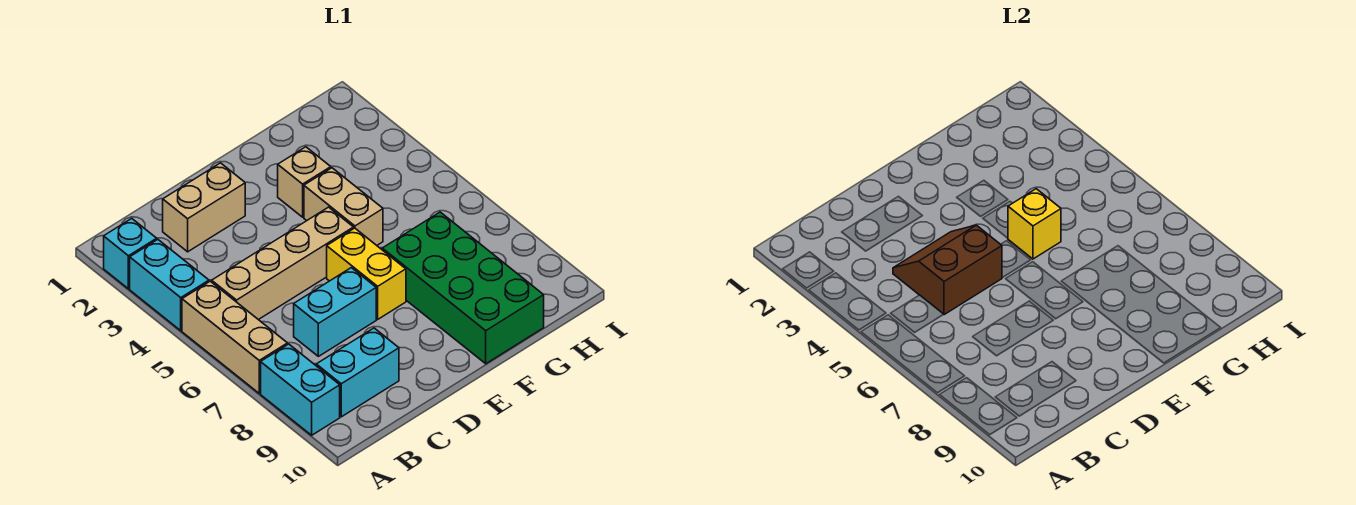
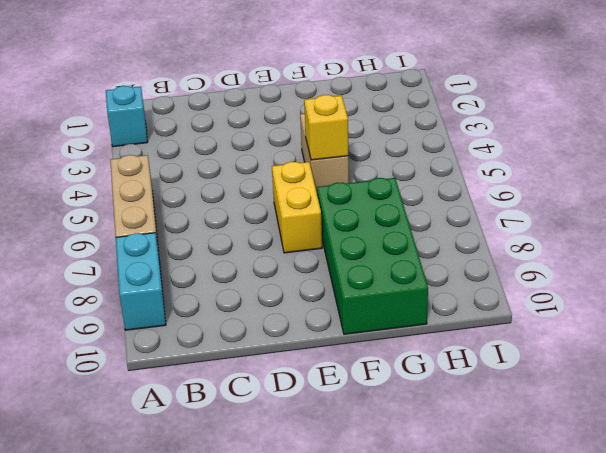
none -> cyan brick A3:A4 level 1
none -> tan brick B5:E5 level 1
none -> cyan brick B9:C9 level 1

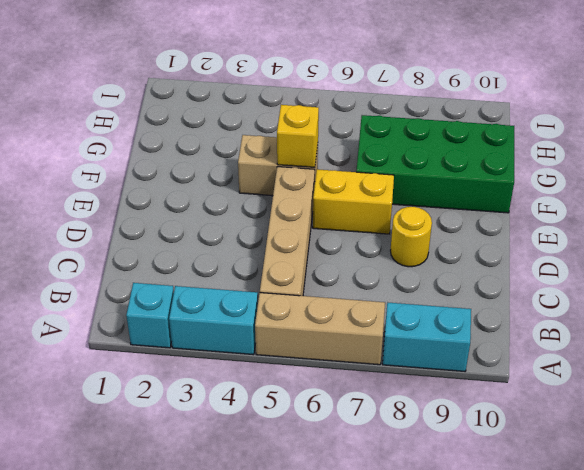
yellow round brick D8 level 1 -> none
none -> cyan brick B9:C9 level 1
none -> tan brick C2:D2 level 1
none -> cyan brick C7:D7 level 1

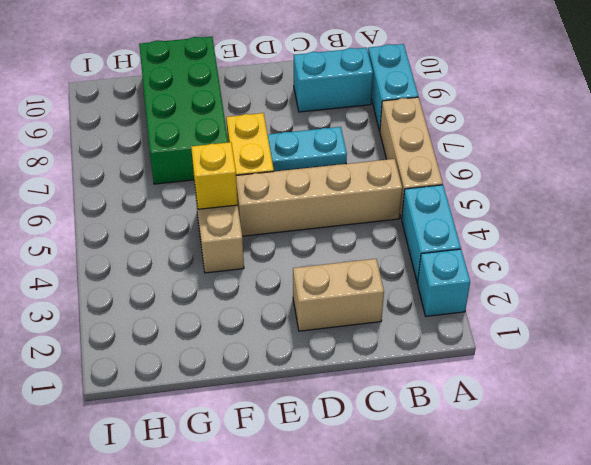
cyan plate C7:D7 level 1 -> cyan brick C7:D7 level 1
none -> tan brick F3 level 1
none -> brown slope C4:D5 level 2 top 5

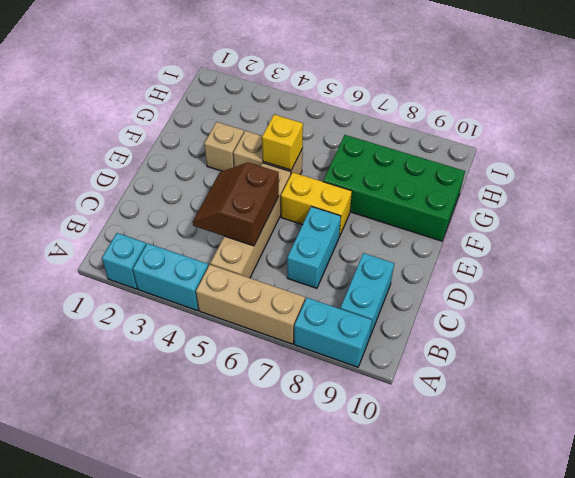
none -> tan brick C2:D2 level 1

